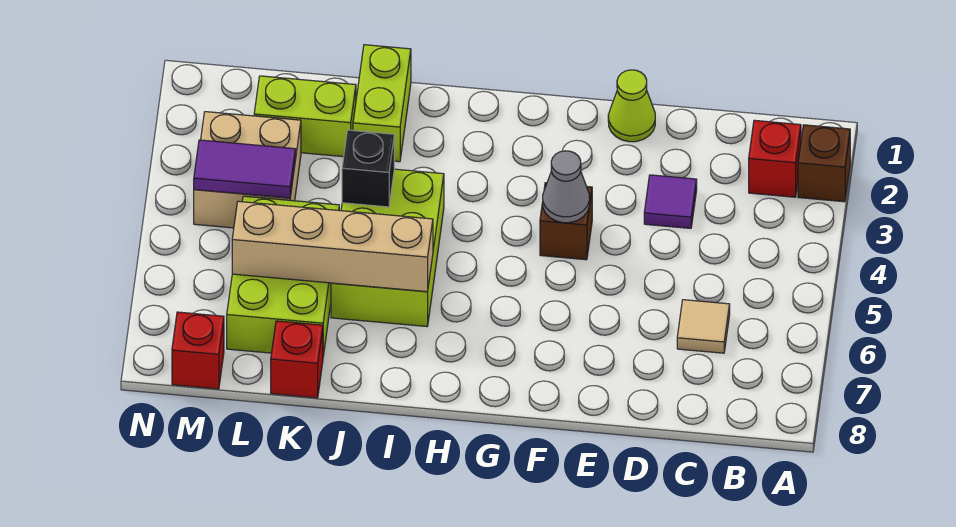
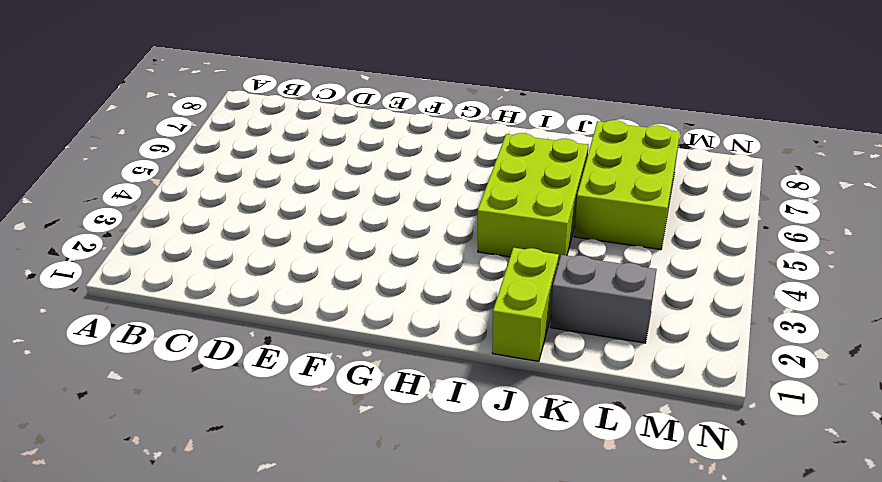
grey brick K2:L2 level 1 -> lime brick K2:L2 level 1
none -> brown brick A2 level 1
none -> red brick B2 level 1
none -> tan tile C6 level 1

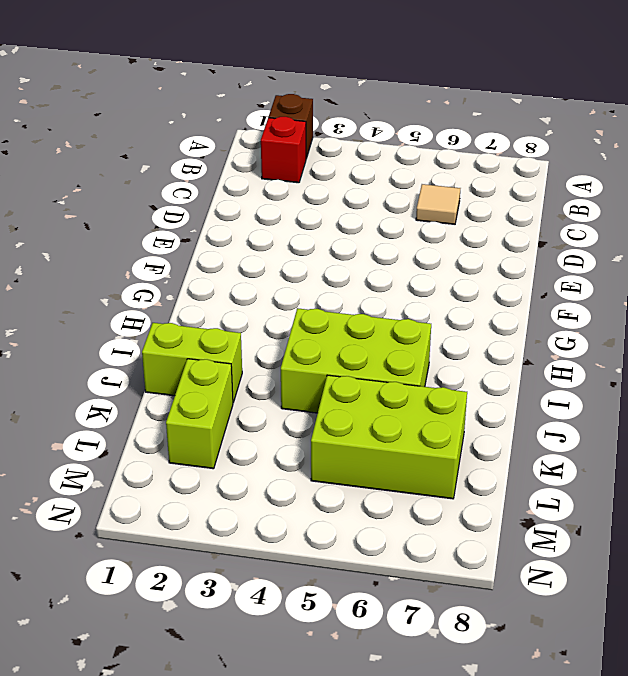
none -> purple tile D3 level 1
none -> lime cone E1 level 1
none -> brown brick F4 level 1

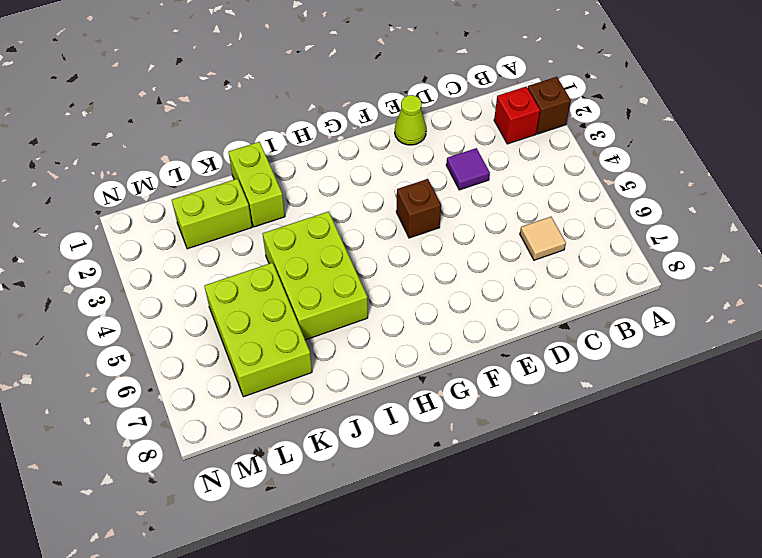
none -> red brick K8 level 1
none -> tan brick L3:M4 level 1
none -> red brick M8 level 1

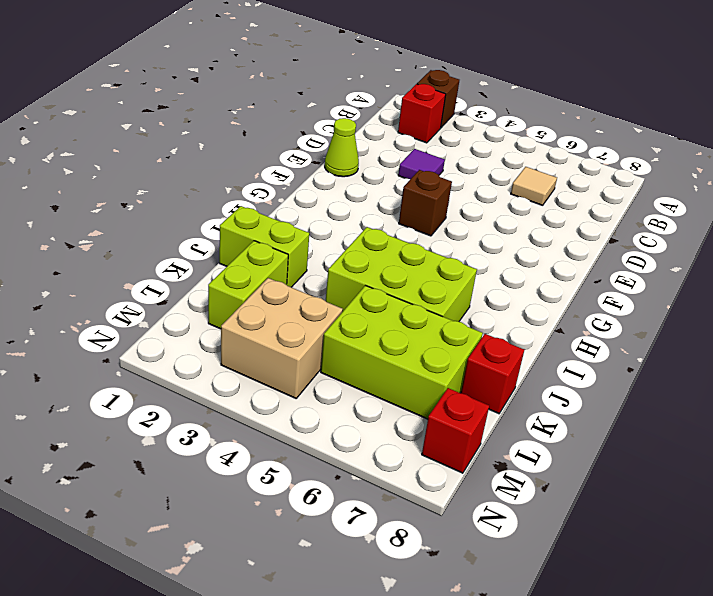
none -> grey cone F4 level 2
none -> tan brick I6:L6 level 2
none -> black brick J4 level 2

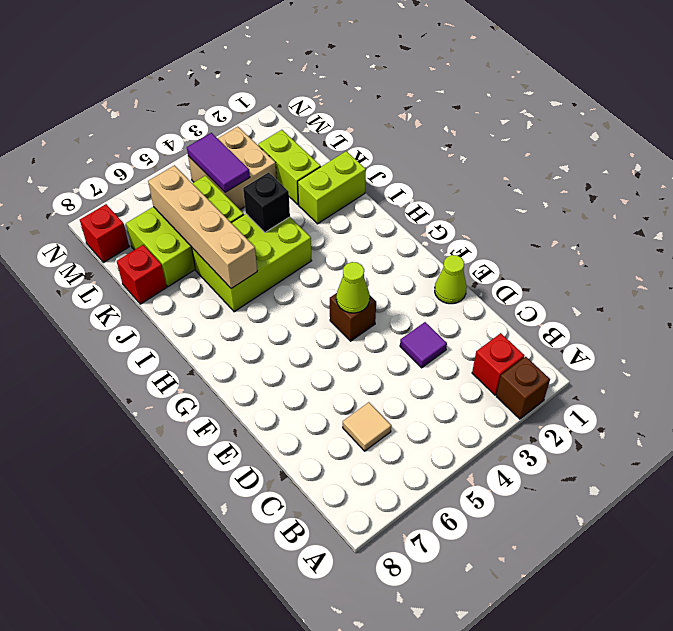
lime cone F4 level 2 -> grey cone F4 level 2

